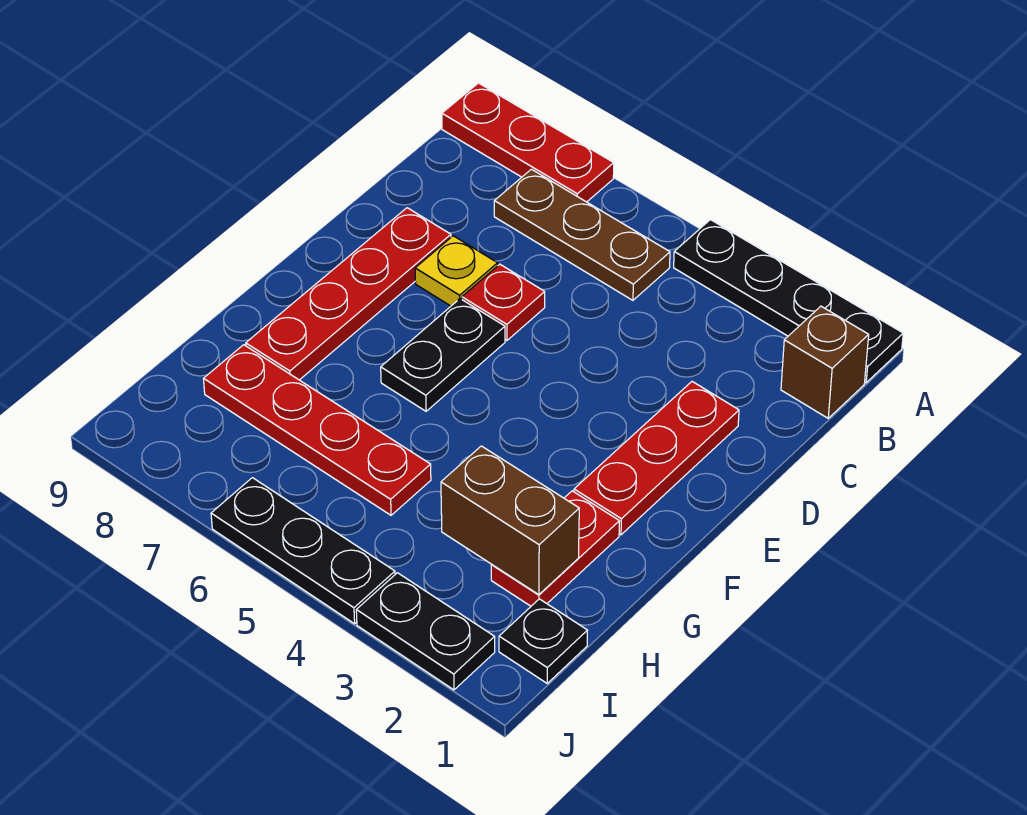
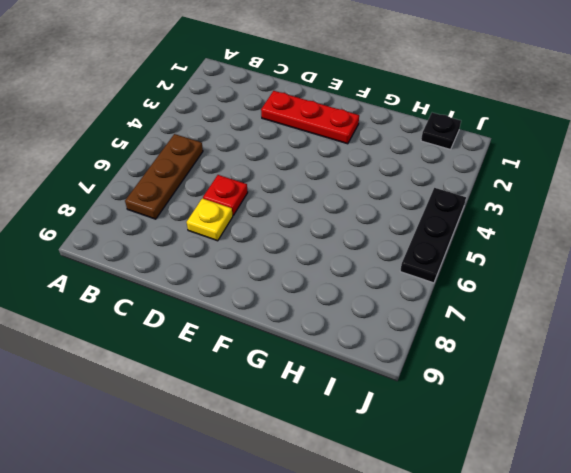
none -> black plate A1:A4 level 1
none -> red plate A7:A9 level 1
none -> brown brick B1 level 1

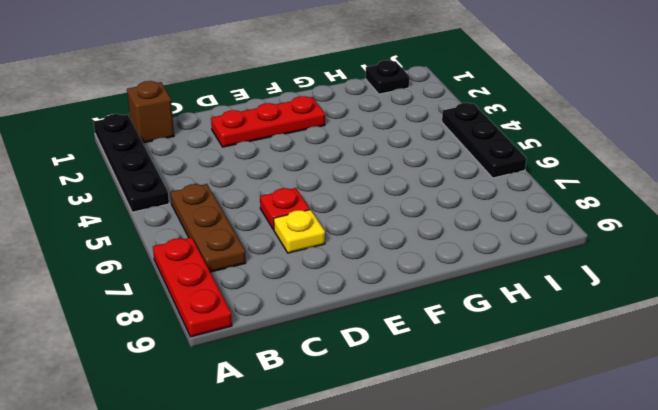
none -> red plate D8:G8 level 1
none -> black plate E6:F6 level 1
none -> red plate G2:H2 level 1

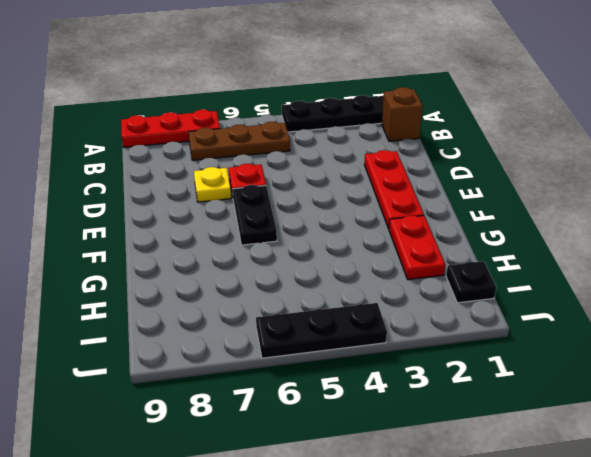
none -> red plate D8:G8 level 1
none -> red plate H5:H8 level 1
none -> black plate J2:J3 level 1

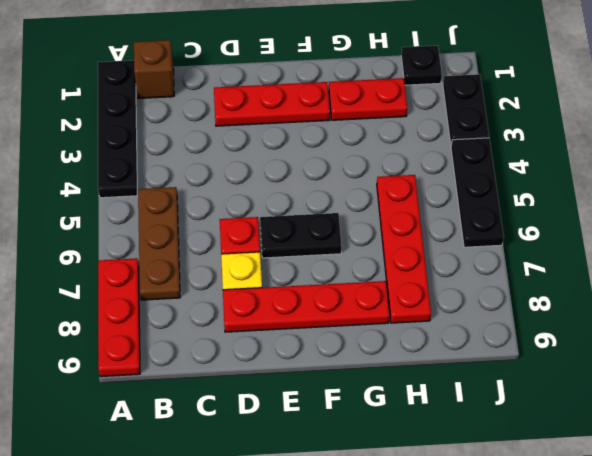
none -> brown brick H2:H3 level 2

